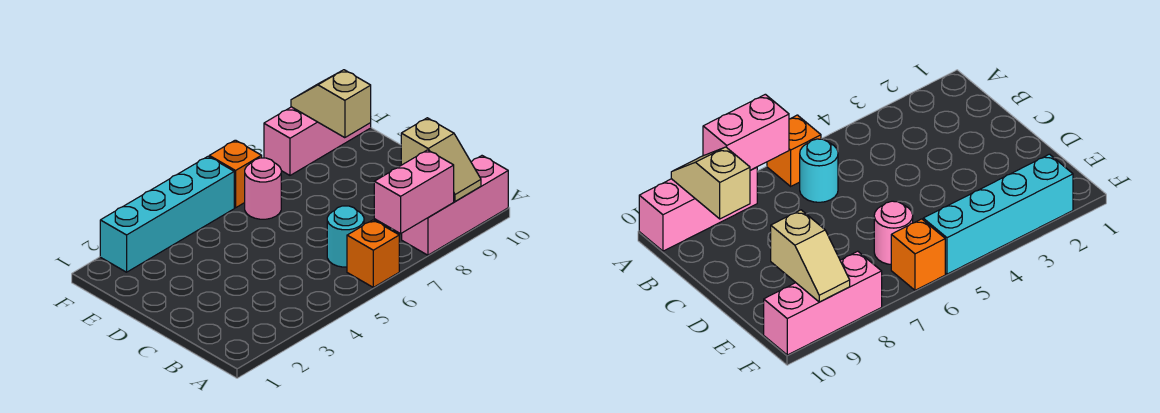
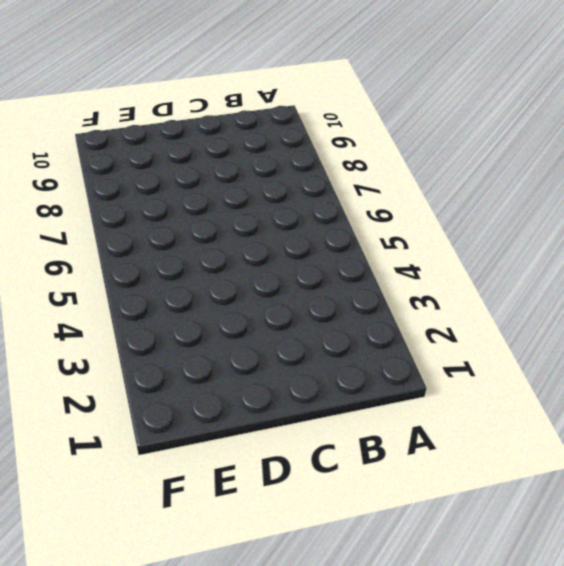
none -> orange brick A6 level 1
none -> pink brick A8:A10 level 1

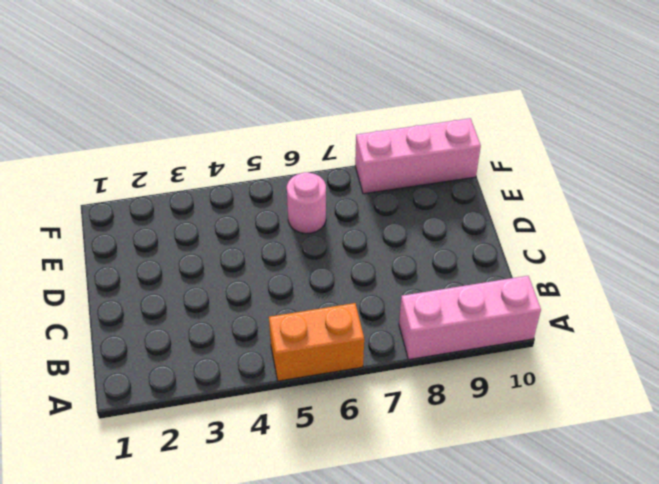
orange brick A5:A6 level 1 -> orange brick A6 level 1
none -> cyan round brick B6 level 1
none -> cyan brick F2:F5 level 1

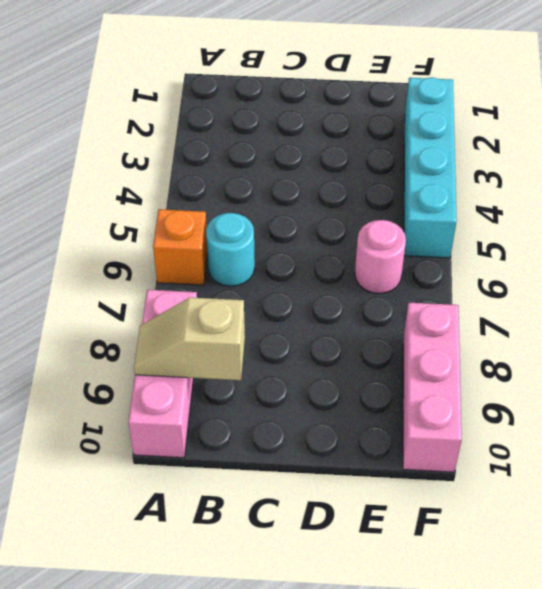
none -> orange brick F6 level 1
none -> pink brick A7:A8 level 2

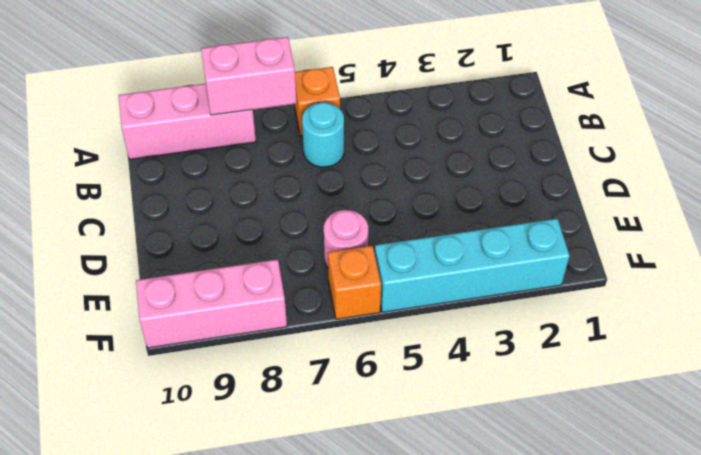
none -> tan slope A9:B9 level 2 top B
none -> tan slope E9:F9 level 2 top E

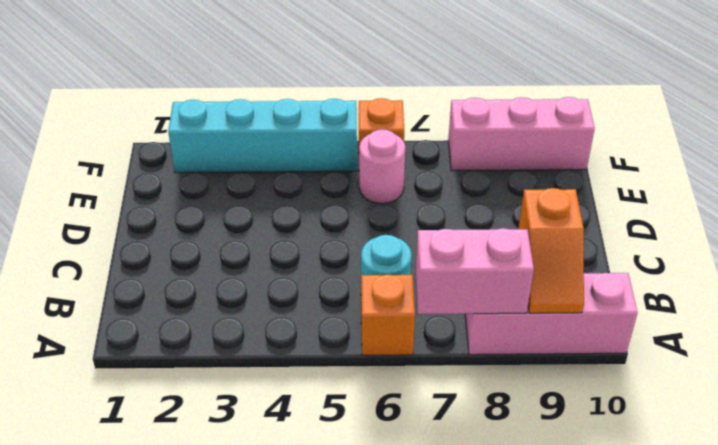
orange slope A9:B9 level 2 top B -> tan slope A9:B9 level 2 top B
none -> tan slope E9:F9 level 2 top E

